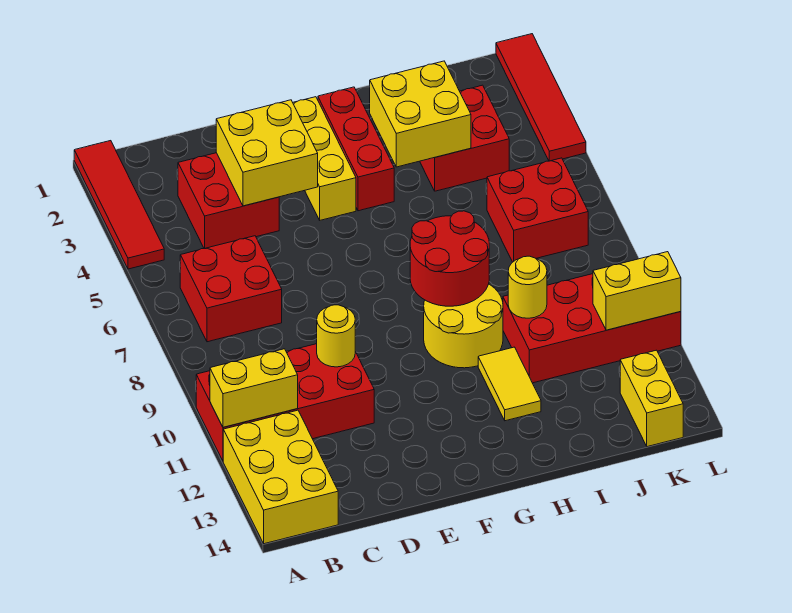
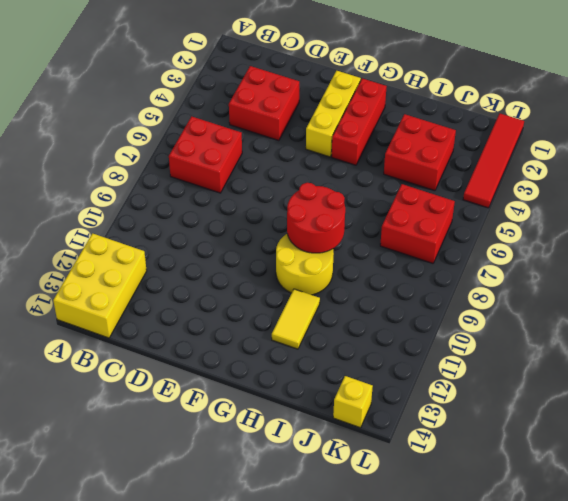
yellow brick K14 level 1 -> yellow brick K13:K14 level 1
none -> red tile A1:A4 level 1
none -> red brick A10:D11 level 1
none -> red brick I10:L11 level 1

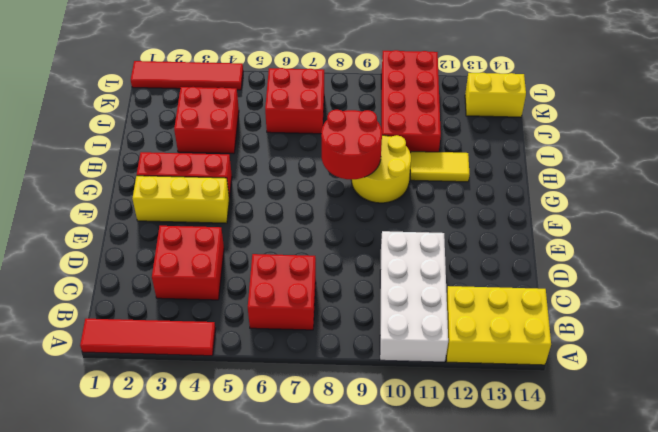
white brick A10:D11 level 1 -> red brick A10:D11 level 1
none -> yellow brick A11:B11 level 2
none -> yellow brick D3:E4 level 2
none -> yellow round brick D10 level 2

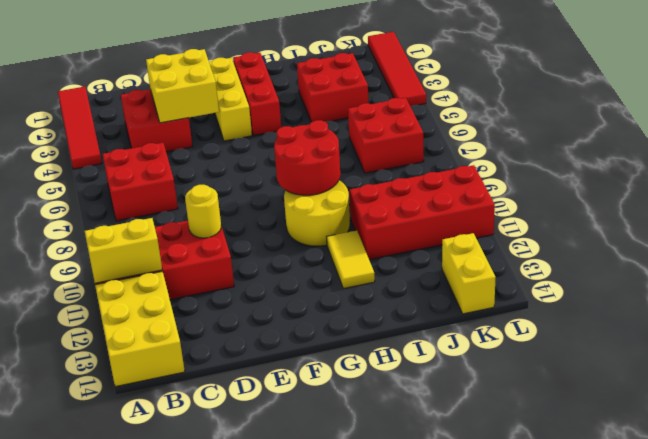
none -> yellow brick H3:I4 level 2
none -> yellow round brick I10 level 2
none -> yellow brick K11:L11 level 2

